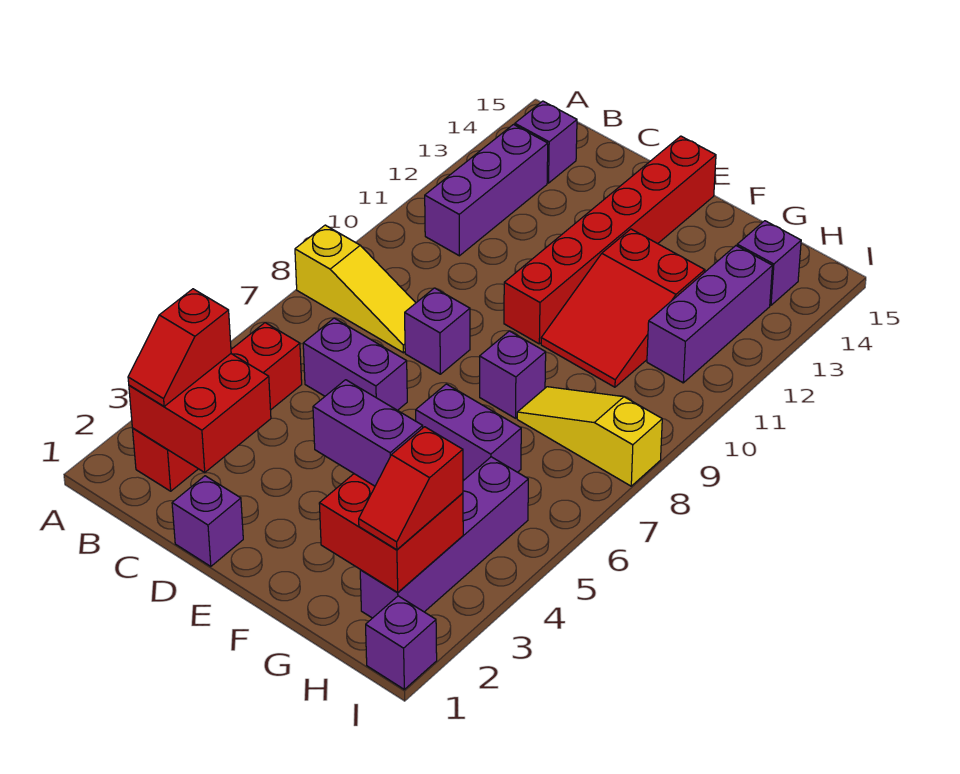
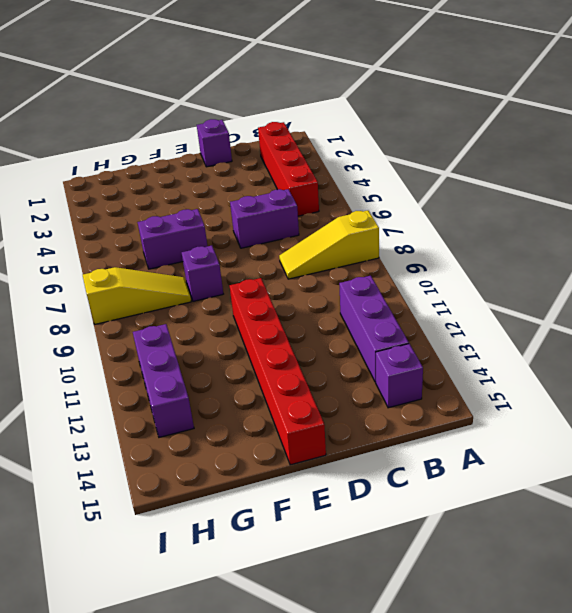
none -> purple brick D8 level 1
none -> red slope F10:G12 level 1 top 12
none -> purple brick H2:H5 level 1

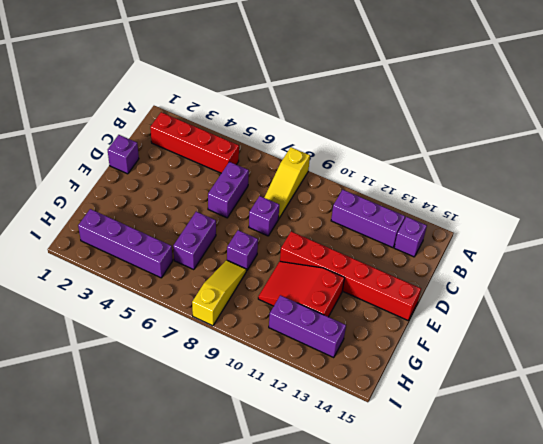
none -> purple brick H14 level 1
none -> purple brick I1 level 1
none -> red brick B2:C3 level 2

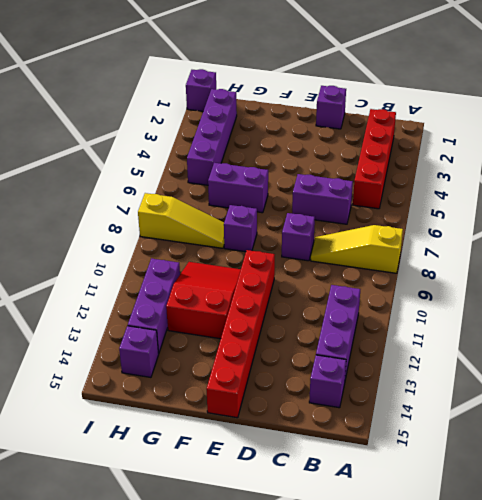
none -> red brick B2:C3 level 2
none -> red brick G2:H3 level 2
none -> red slope B2:B3 level 3 top 3

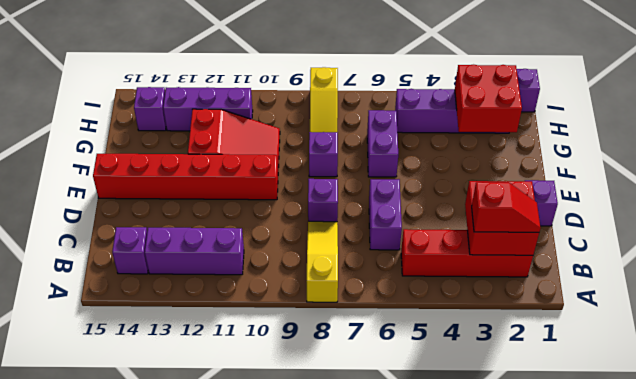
none -> purple brick F3:G3 level 3
none -> red slope H2:H3 level 3 top 3

